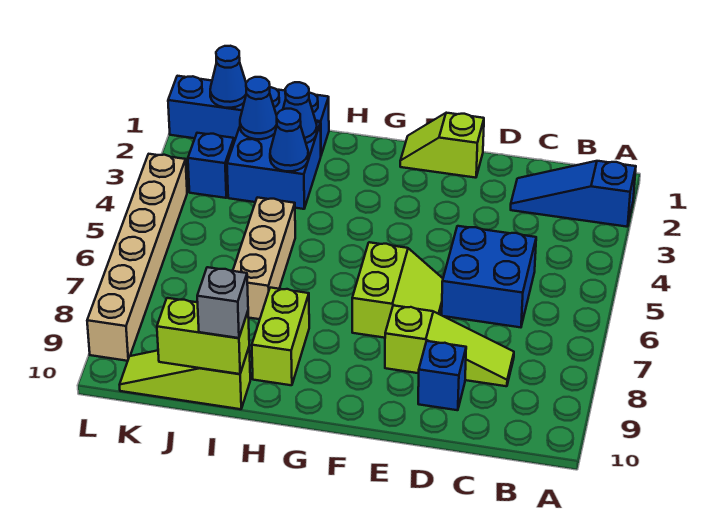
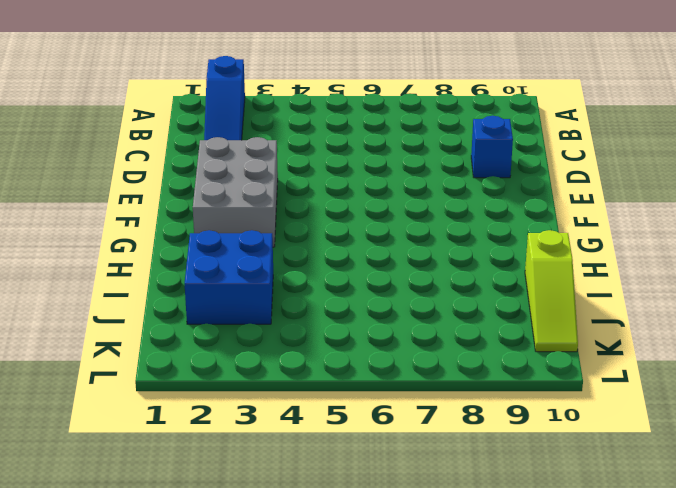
grey brick E2:G3 level 1 -> none
none -> blue brick C5:D6 level 1
none -> lime slope C8:E8 level 1 top E
none -> lime slope E1:F1 level 1 top E

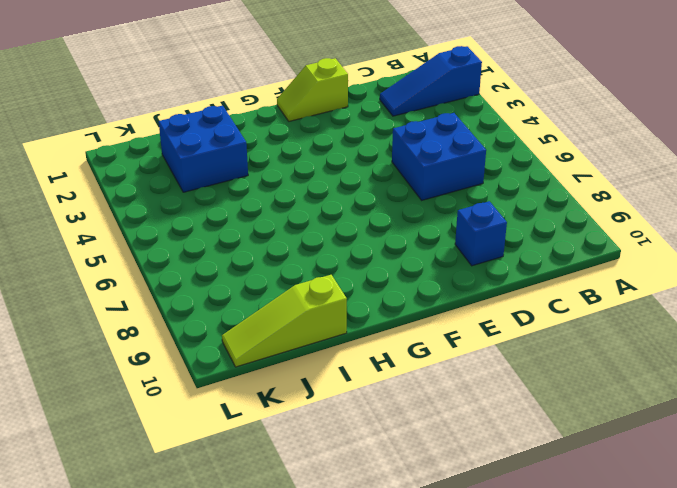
none -> lime slope C8:E8 level 1 top E
none -> lime slope E6:F7 level 1 top F
none -> lime brick H8:H9 level 1

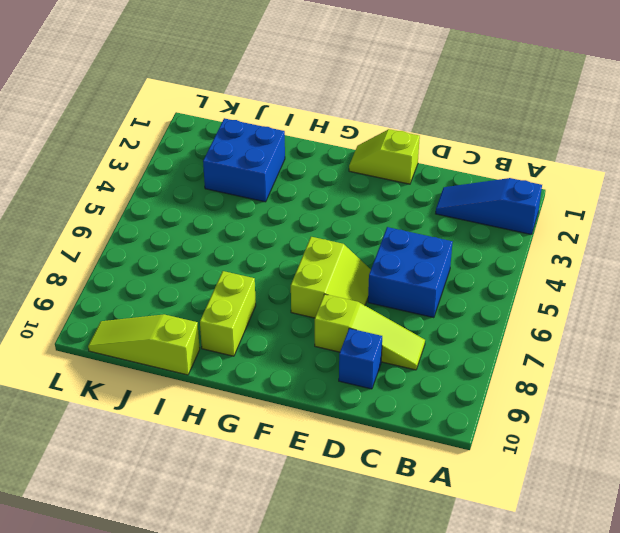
none -> blue brick I1:L1 level 1
none -> tan brick I5:I7 level 1
none -> blue brick K3 level 1

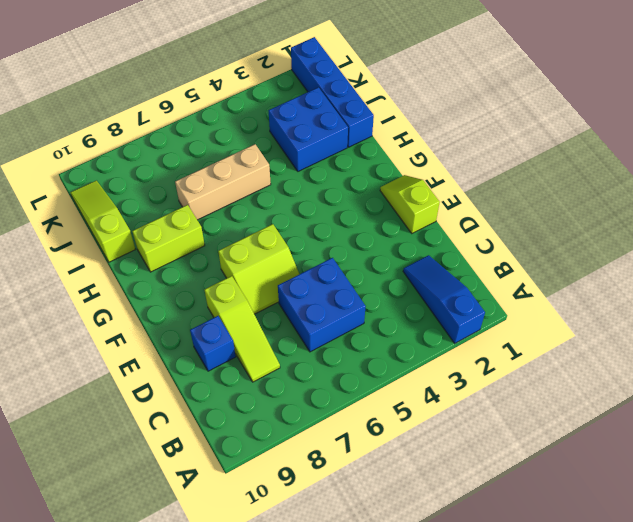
none -> blue brick K3 level 1
none -> tan brick L4:L9 level 1
none -> blue cone I2 level 2

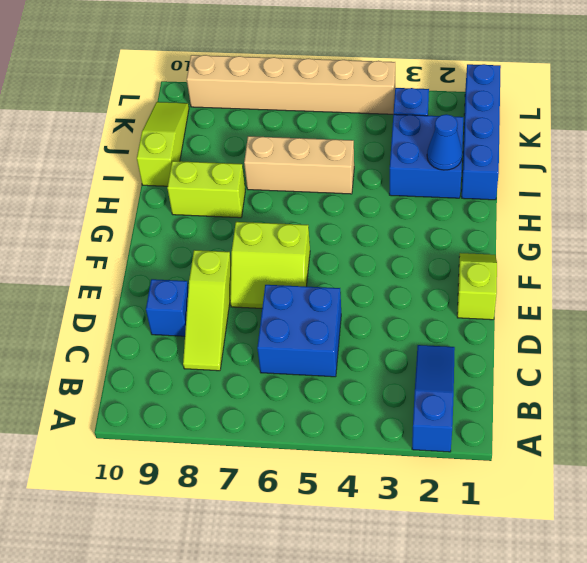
none -> blue cone I3 level 2
none -> lime brick I10:J10 level 2
none -> blue cone J2 level 2

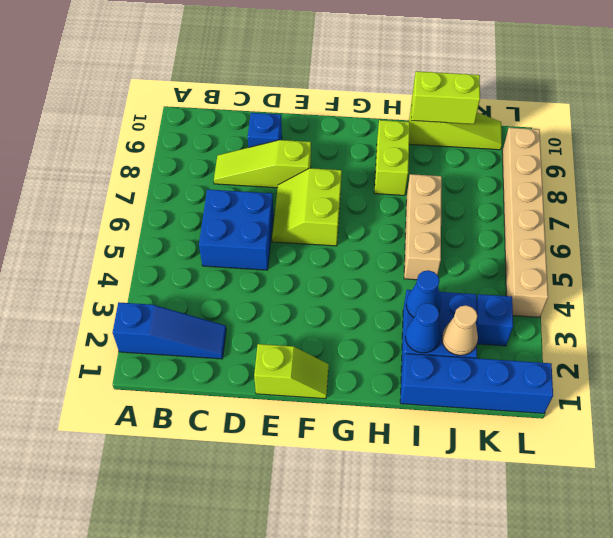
tan cone J2 level 2 -> blue cone J2 level 2
none -> blue cone K1 level 2
none -> grey brick I10 level 3

